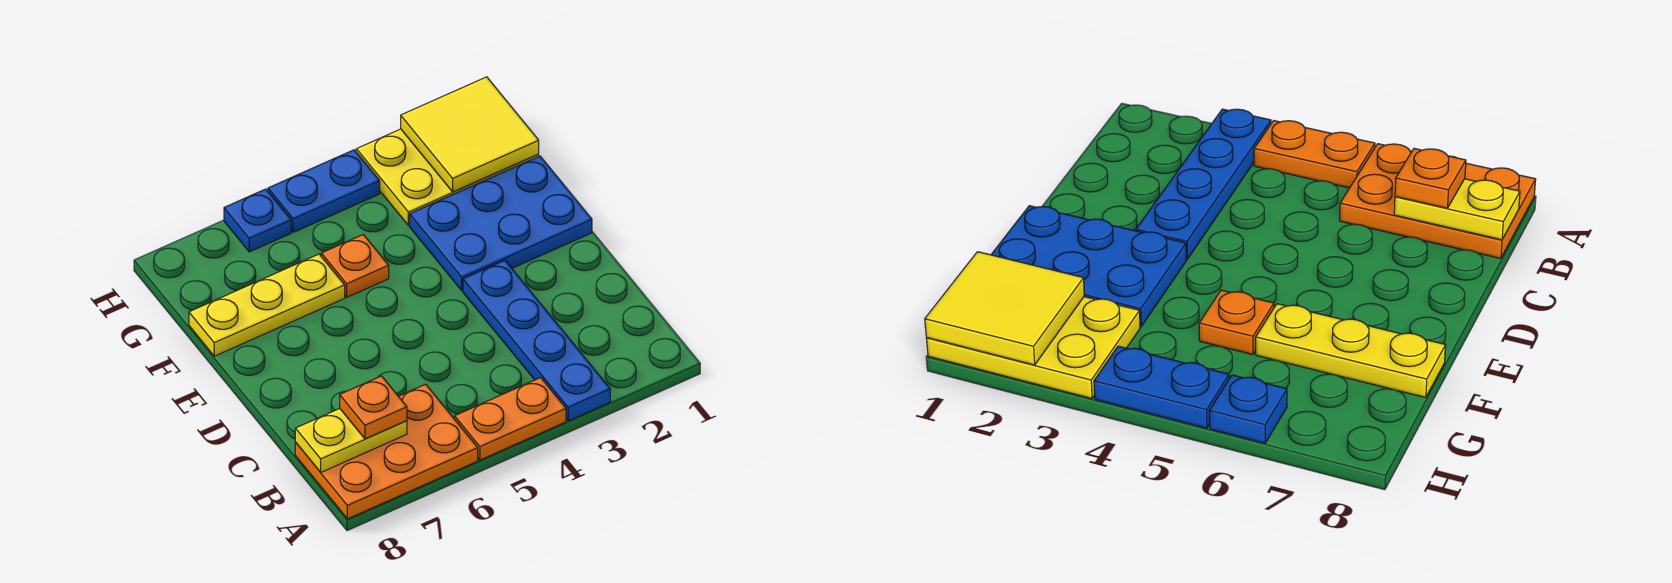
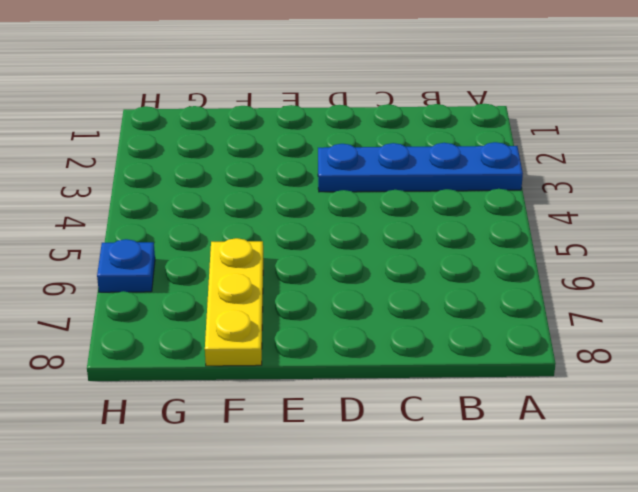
none -> orange plate A4:A5 level 1
none -> orange plate A6:B8 level 1
none -> blue plate E1:F3 level 1

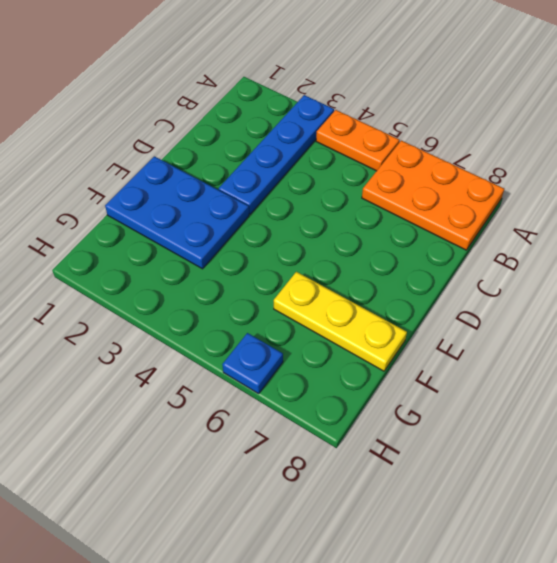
none -> orange plate F5 level 1
none -> yellow plate G1:H3 level 1
none -> blue plate H4:H5 level 1

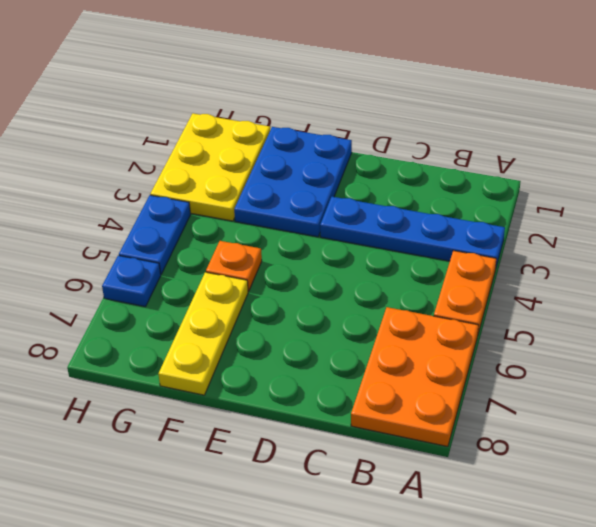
none -> yellow plate B7:B8 level 2
none -> yellow tile G1:H2 level 2
none -> orange plate B7 level 3

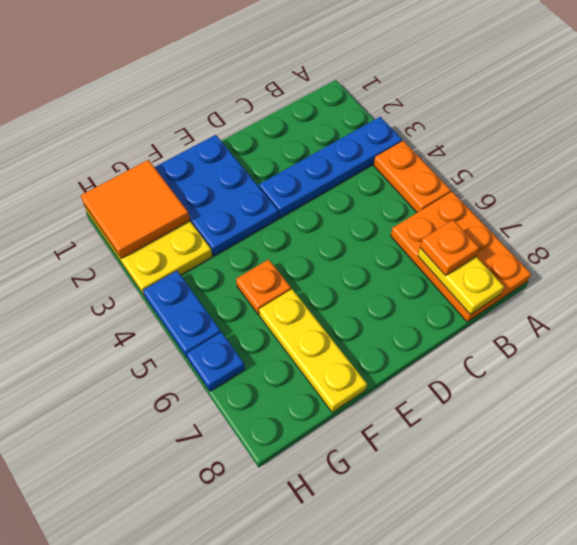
orange tile G1:H2 level 2 -> yellow tile G1:H2 level 2

